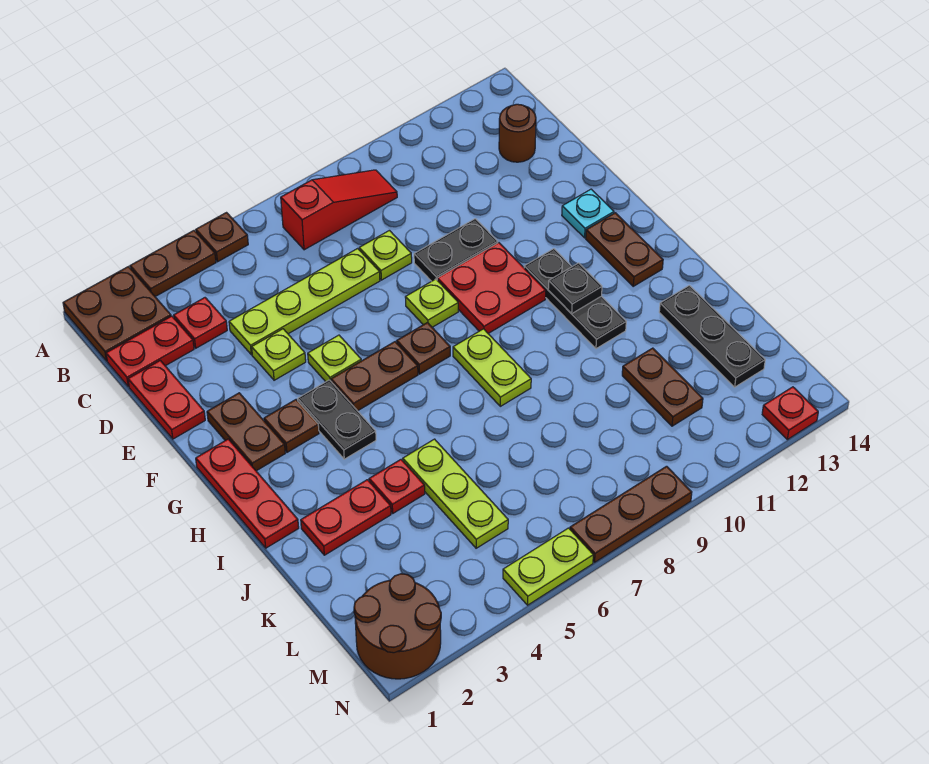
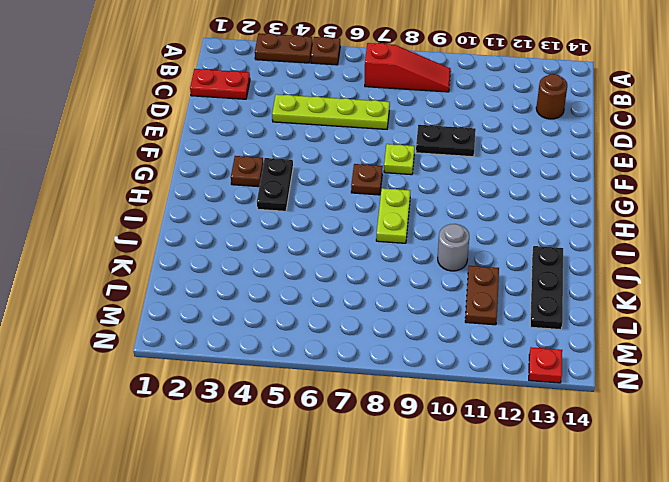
grey round brick J10 level 1 -> none
none -> brown plate A1:B2 level 1
none -> red plate C3 level 1
none -> red plate D1:E1 level 1
none -> lime plate D8 level 1

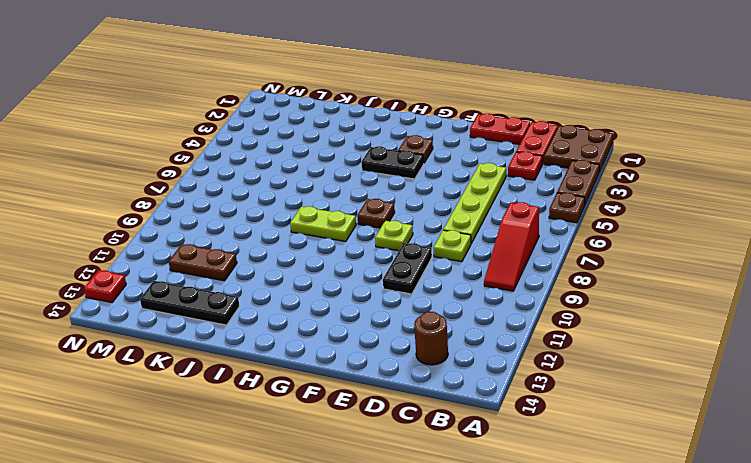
none -> lime plate E4 level 1
none -> brown plate F2:G2 level 1
none -> lime plate F5 level 1
none -> red plate F9:G10 level 1

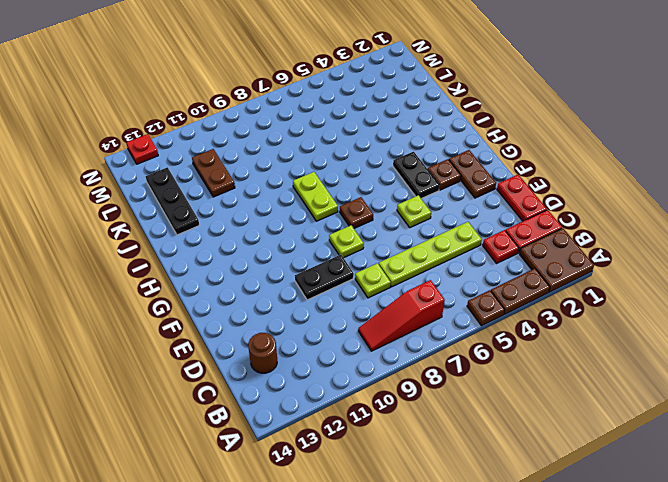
none -> lime plate E4 level 1
none -> red plate F9:G10 level 1
none -> cyan plate F13 level 1
none -> red plate G1:I1 level 1

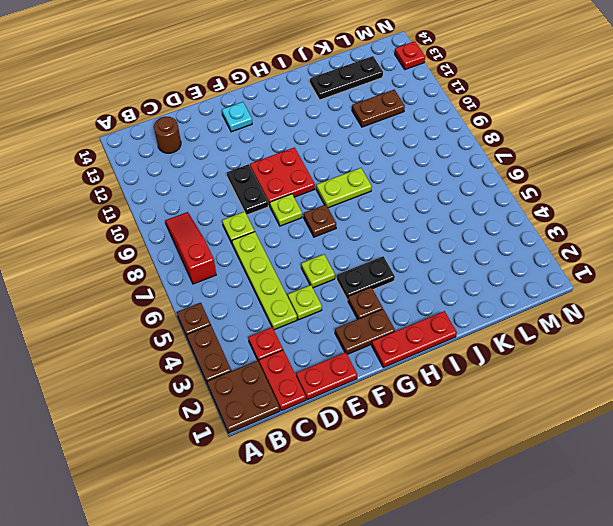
none -> brown plate G5:G6 level 1
none -> black plate G11:I11 level 1
none -> brown plate G13:H13 level 1
none -> red plate J2:J3 level 1

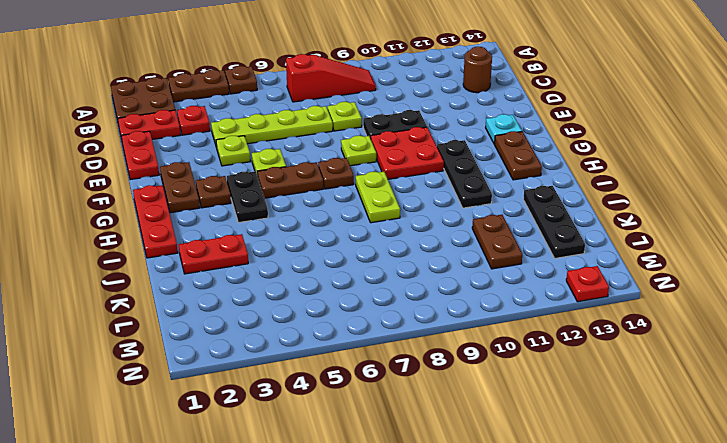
none -> red plate J4 level 1
none -> lime plate J5:L5 level 1
none -> brown round brick M1:N2 level 1
none -> lime plate N5:N6 level 1

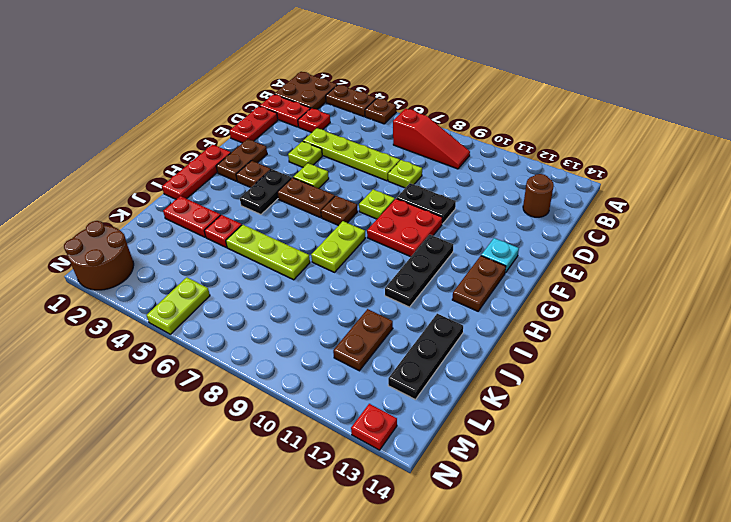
lime plate J5:J7 level 1 -> lime plate J5:L5 level 1
lime plate M5:N5 level 1 -> lime plate N5:N6 level 1
none -> brown plate N7:N9 level 1
none -> black plate H11 level 2

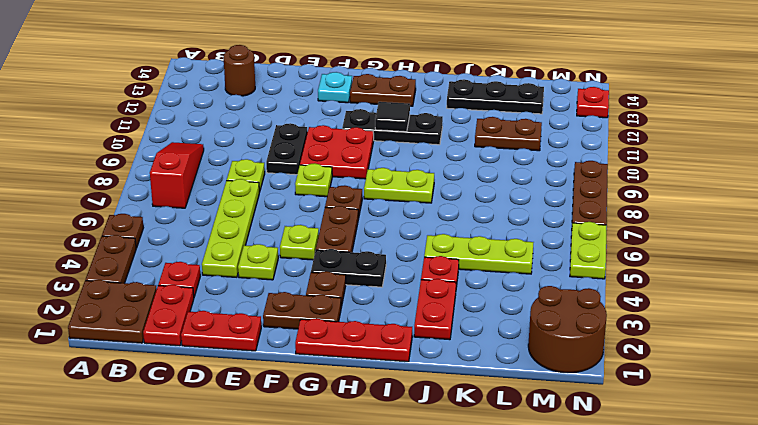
black tile H11 level 2 -> black plate H11 level 2

